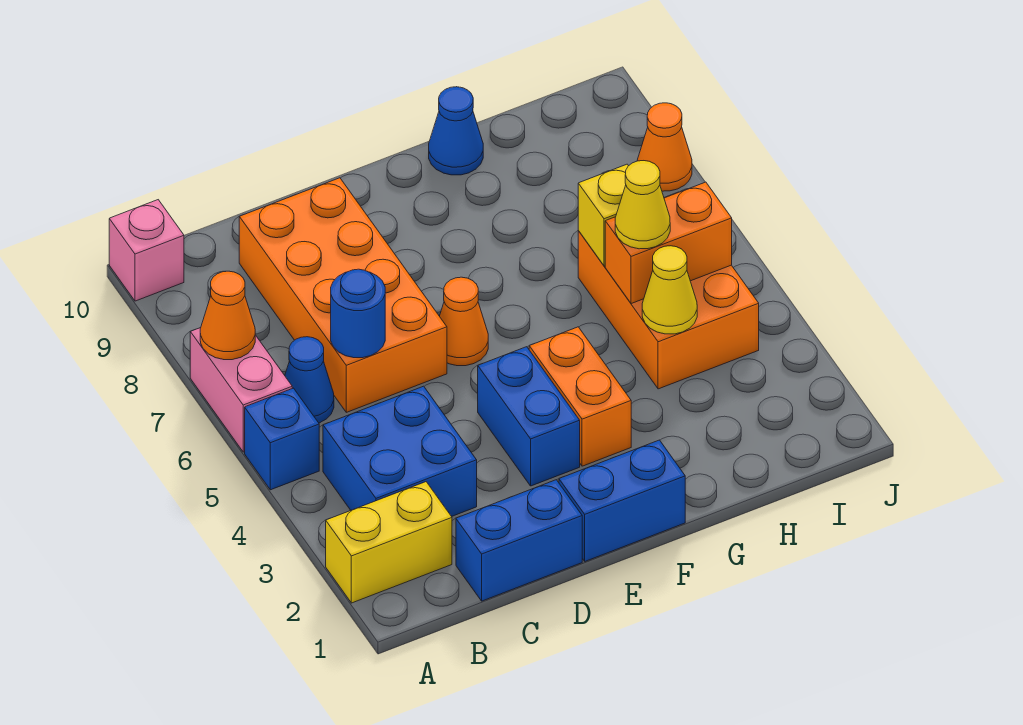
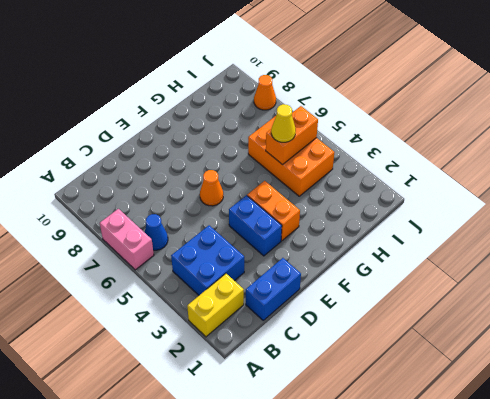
none -> blue brick A5 level 1
none -> pink brick A10 level 1
none -> orange brick C6:D9 level 1

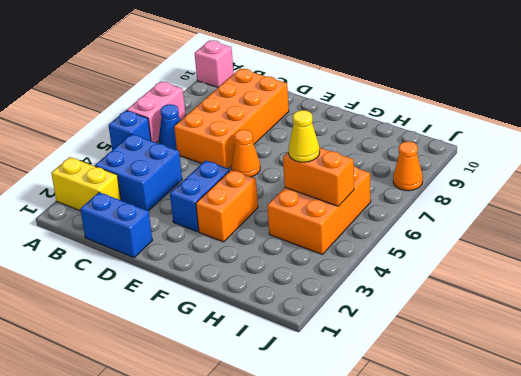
none -> blue brick E1:F1 level 1
none -> blue cone G10 level 1
none -> orange cone A7 level 2

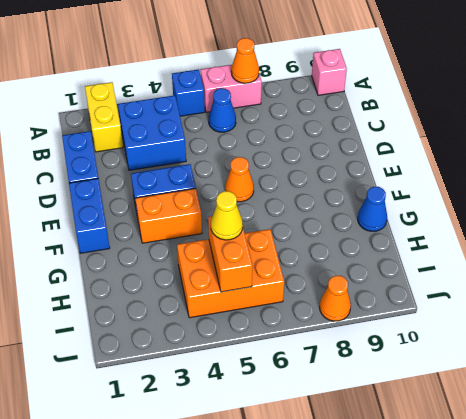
none -> orange brick C6:D9 level 1
none -> blue round brick C6 level 2
none -> yellow cone H4 level 2

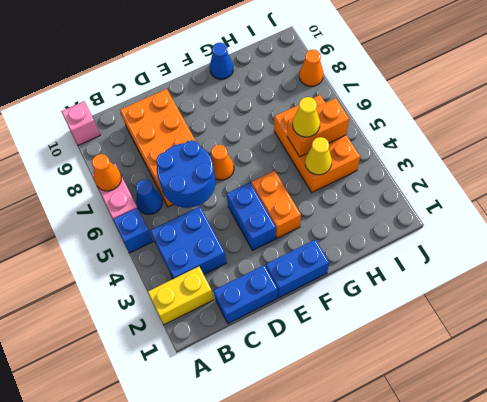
blue round brick C5:D6 level 2 -> blue round brick C6 level 2
none -> yellow brick H6 level 2

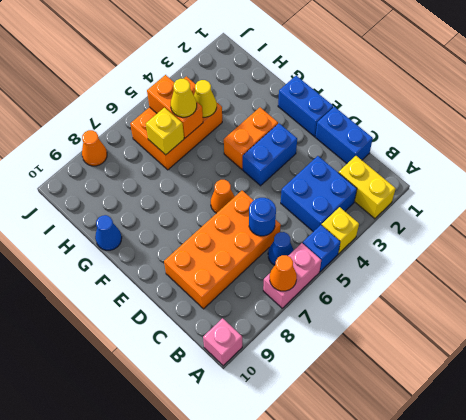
yellow brick A4 level 1 -> none

